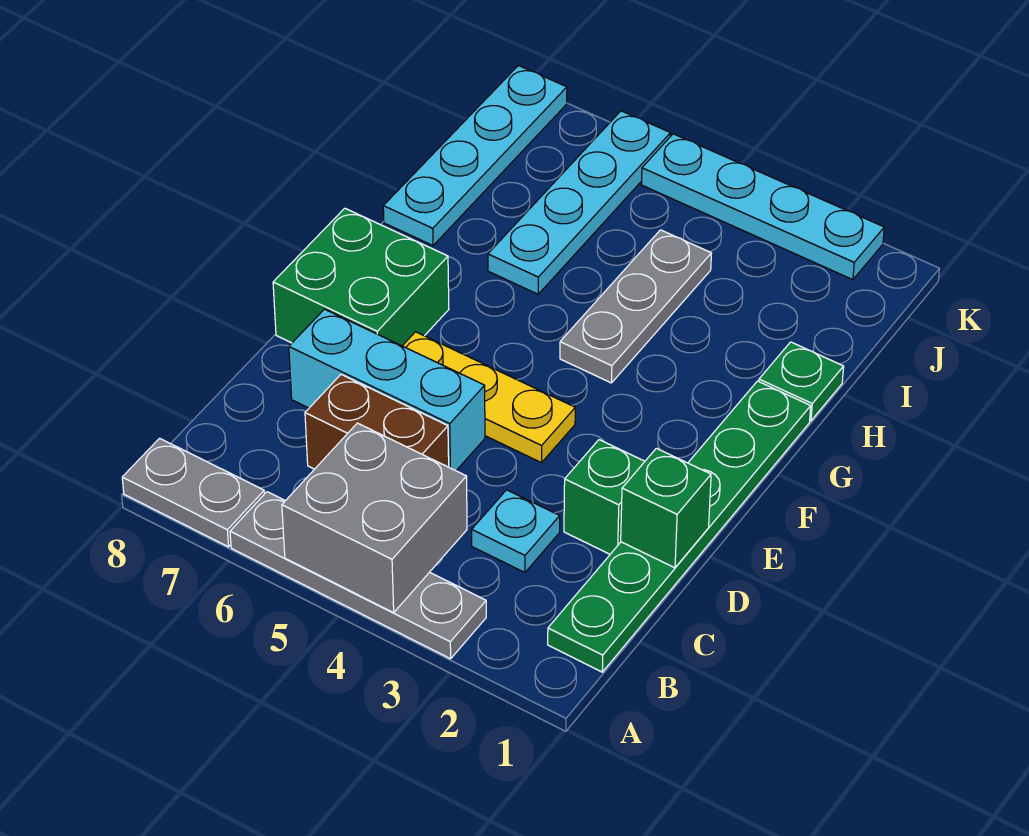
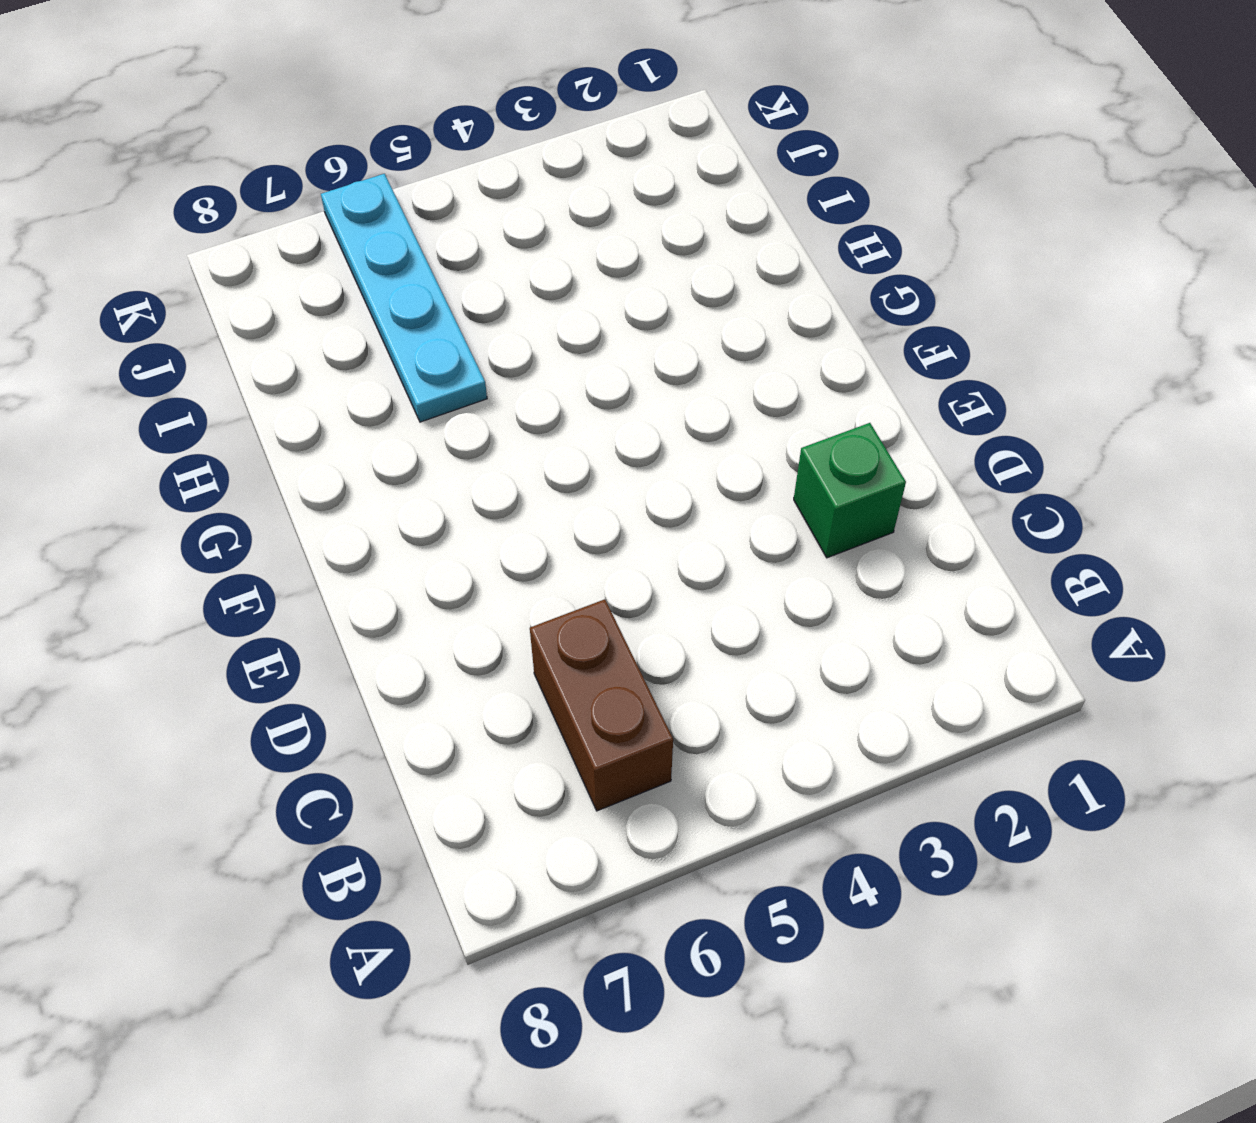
brown brick B6:C6 level 1 -> brown brick C5:C6 level 1
none -> grey plate A3:A6 level 1
none -> grey plate A7:A8 level 1
none -> green plate B1:G1 level 1

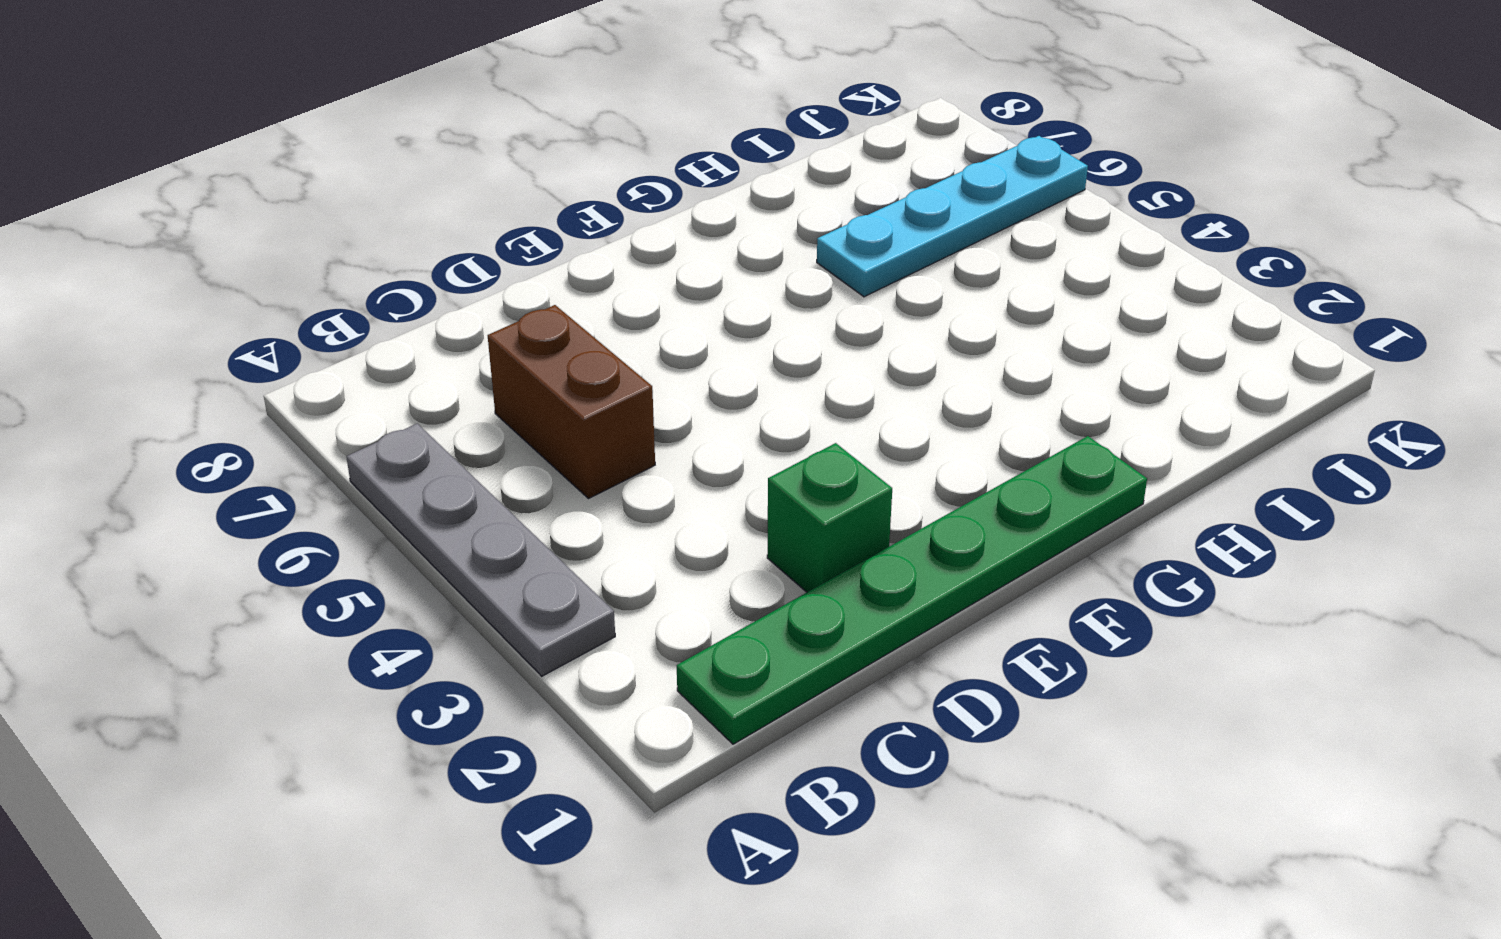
none -> grey plate A7:A8 level 1
none -> cyan plate C3 level 1
none -> cyan brick D5:D7 level 1

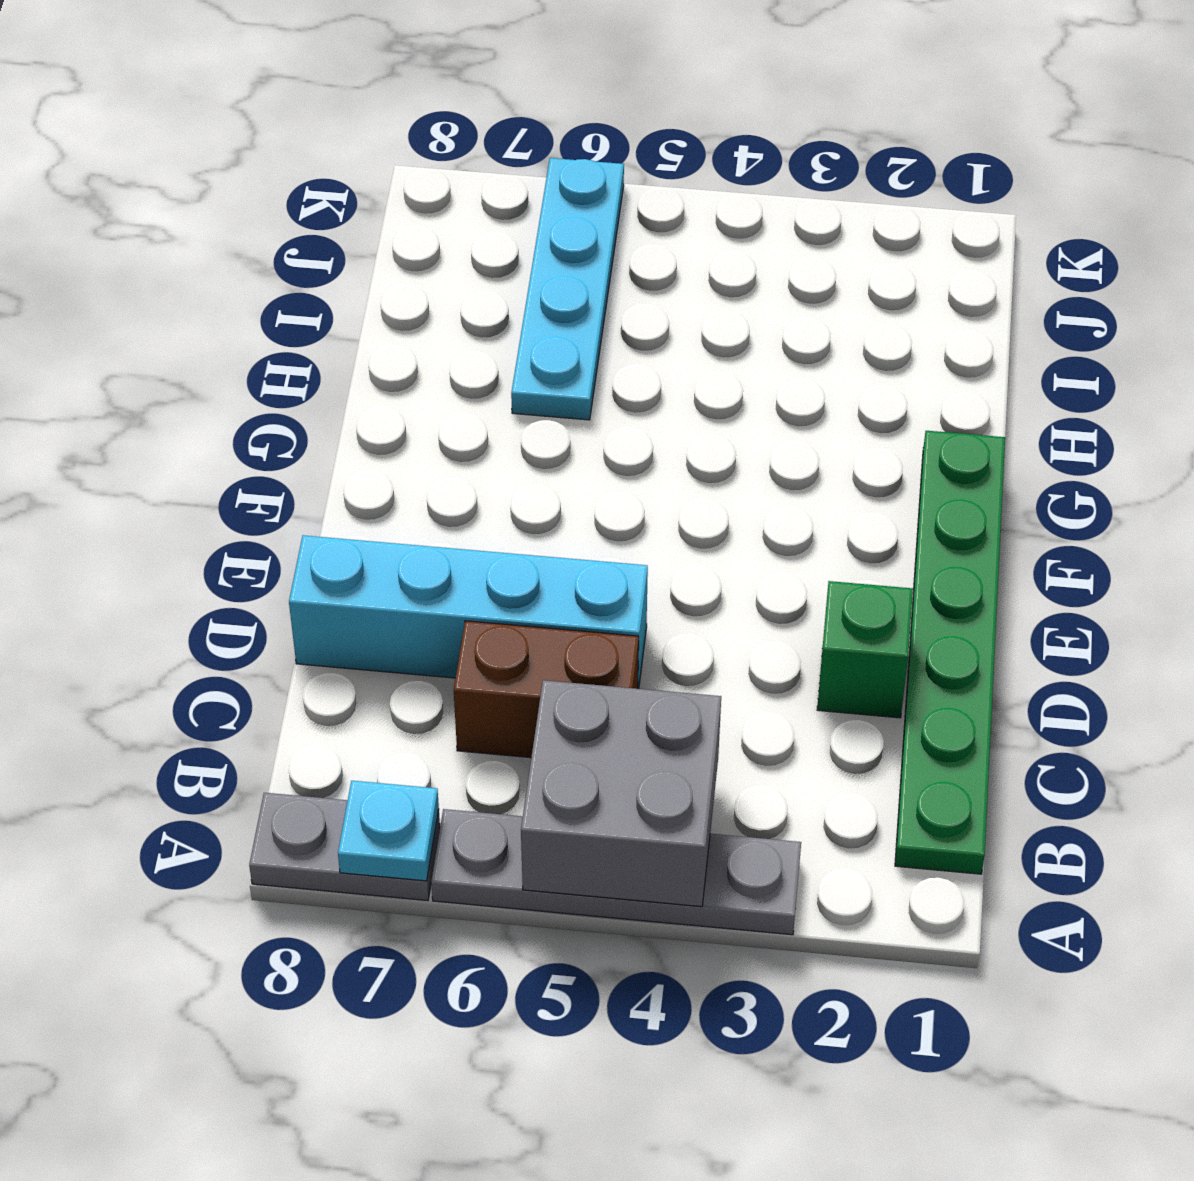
cyan plate A7 level 2 -> cyan plate C3 level 1
cyan brick D5:D8 level 1 -> cyan brick D5:D7 level 1
none -> yellow plate E4:E6 level 1
none -> green brick E7:F8 level 1
none -> grey plate G4:I4 level 1

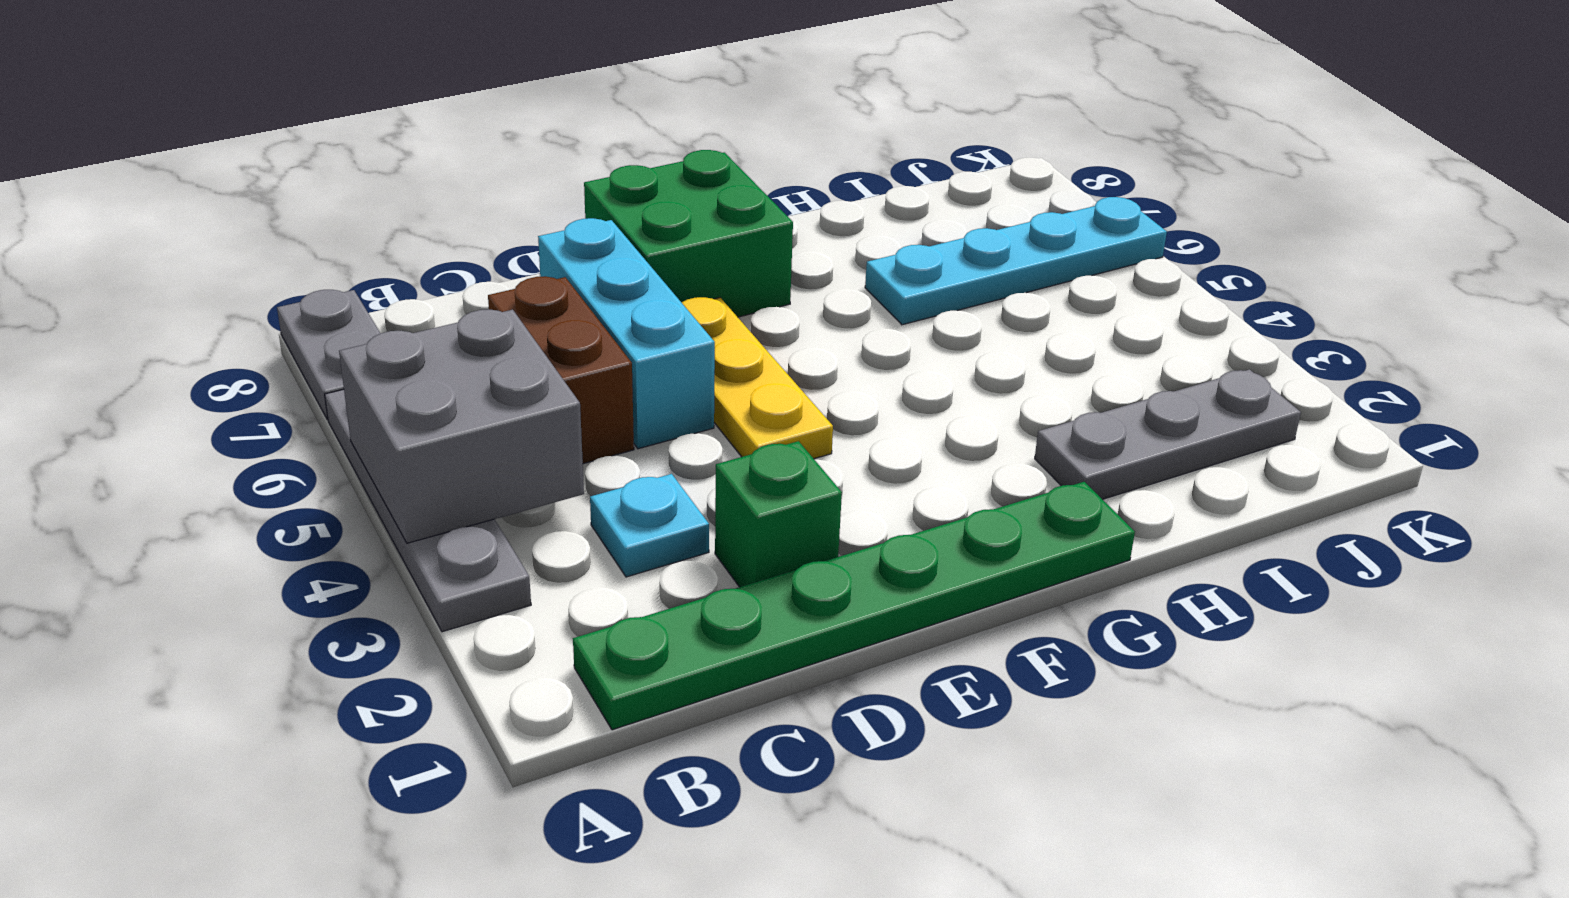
grey plate H2:J2 level 1 -> grey plate G4:I4 level 1
none -> green plate H1 level 1
none -> cyan plate H8:K8 level 1
none -> cyan plate K2:K5 level 1

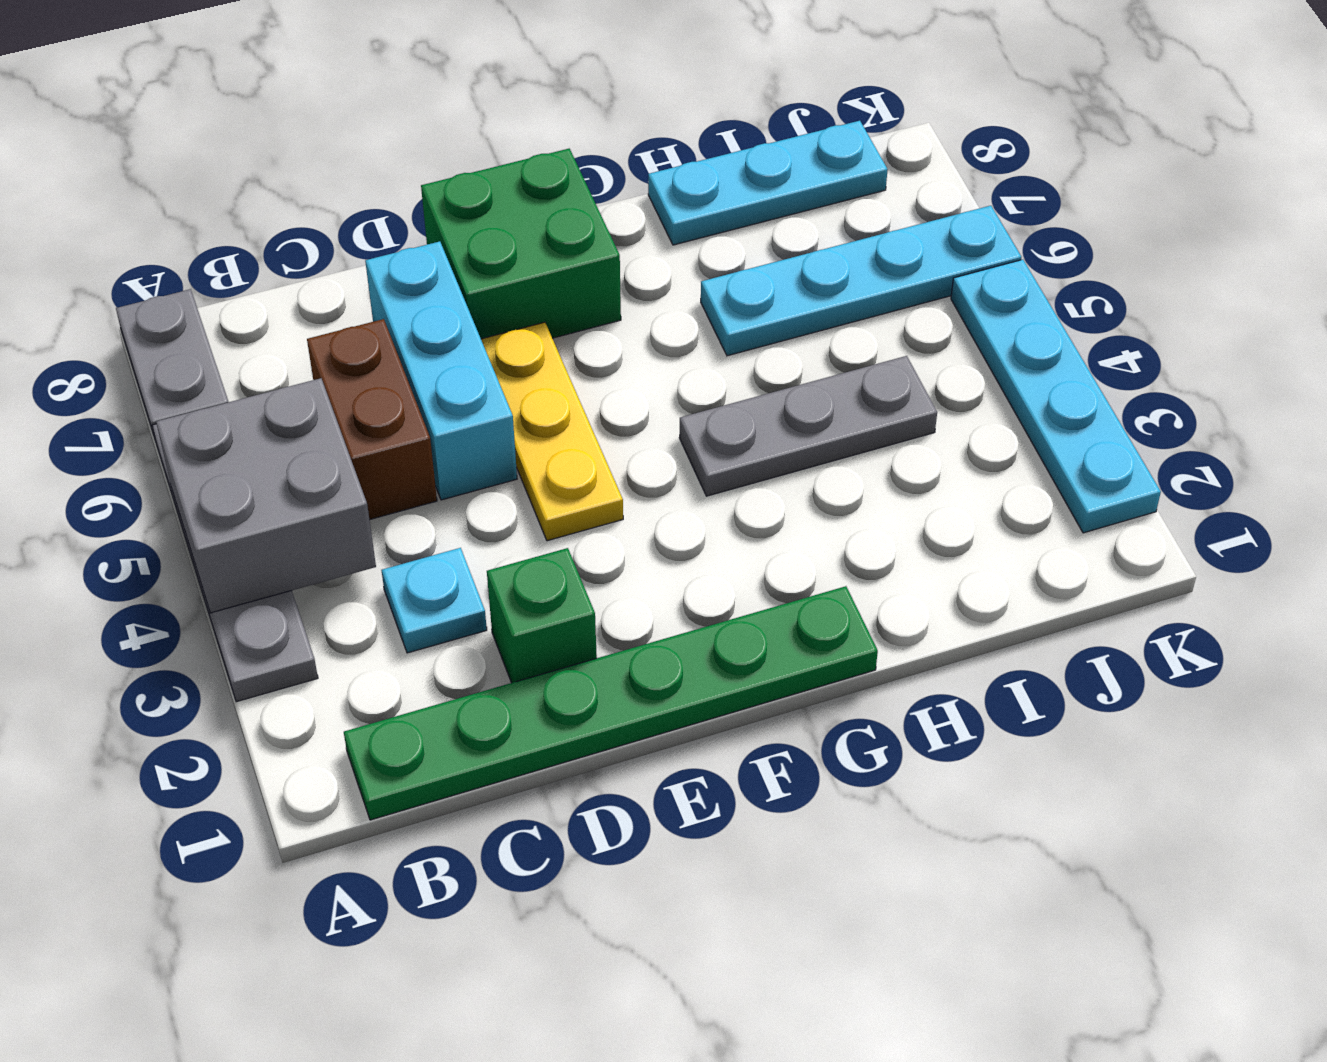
cyan plate H8:J8 level 1 -> cyan plate H8:K8 level 1
none -> green plate H1 level 1
none -> green brick D1 level 2

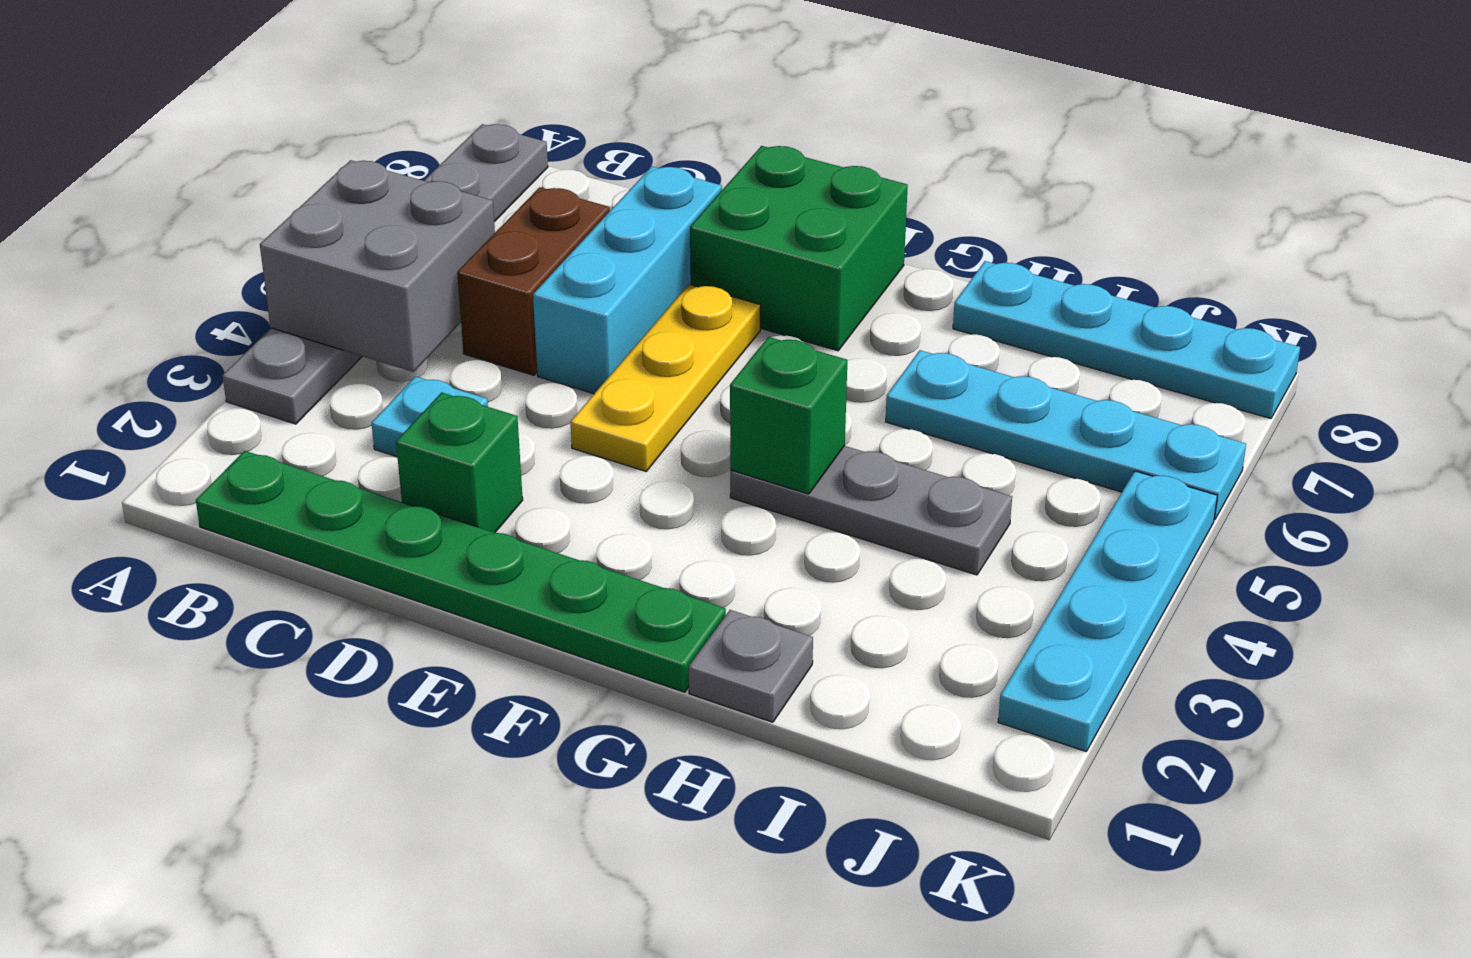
green brick G4 level 2 -> green brick D1 level 2
grey plate H1 level 1 -> green plate H1 level 1

